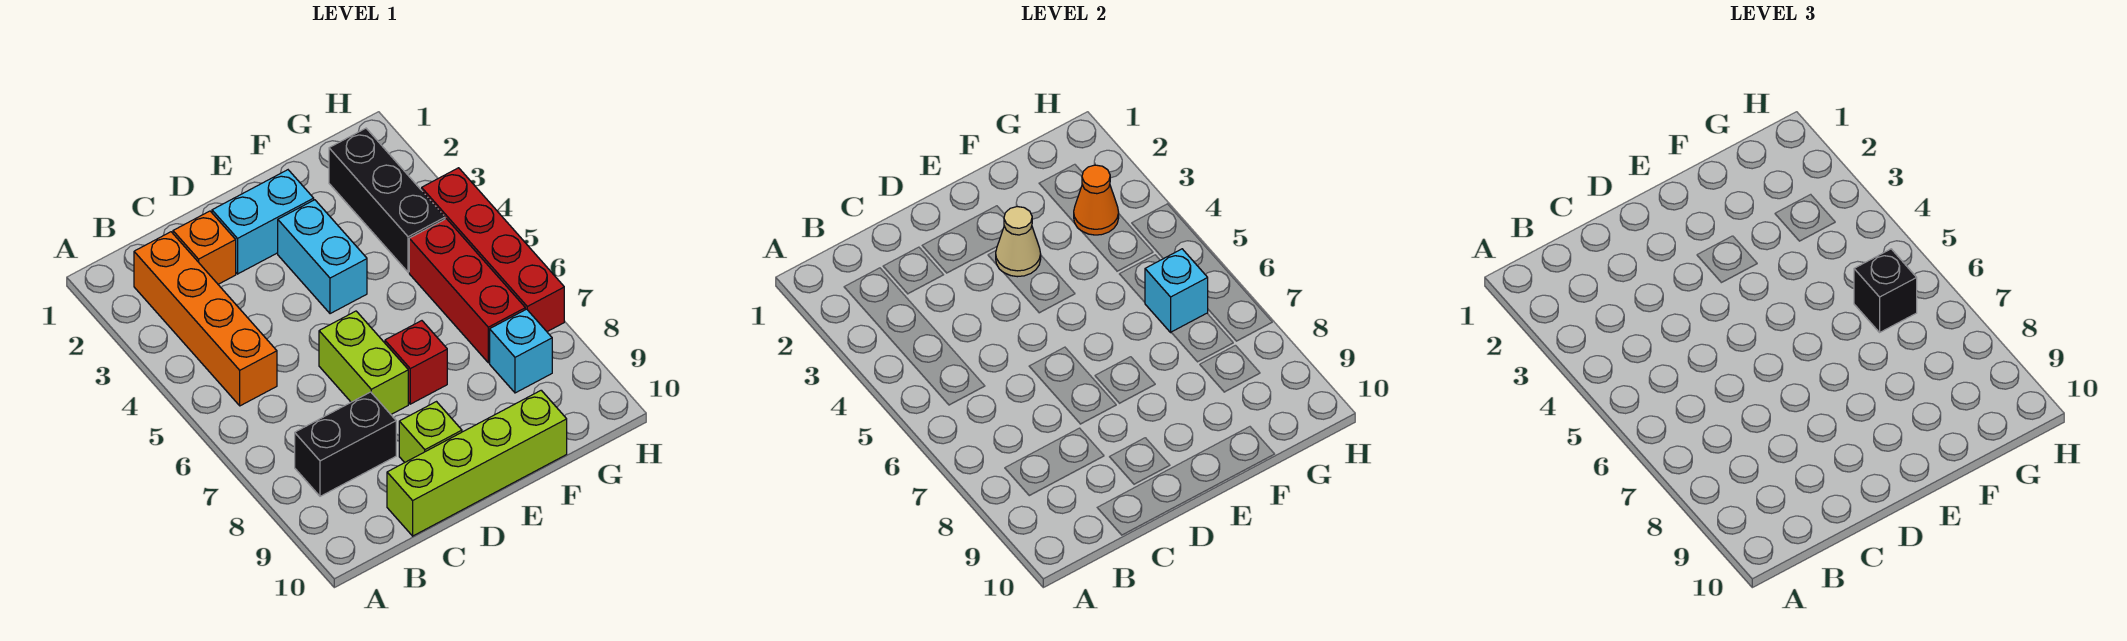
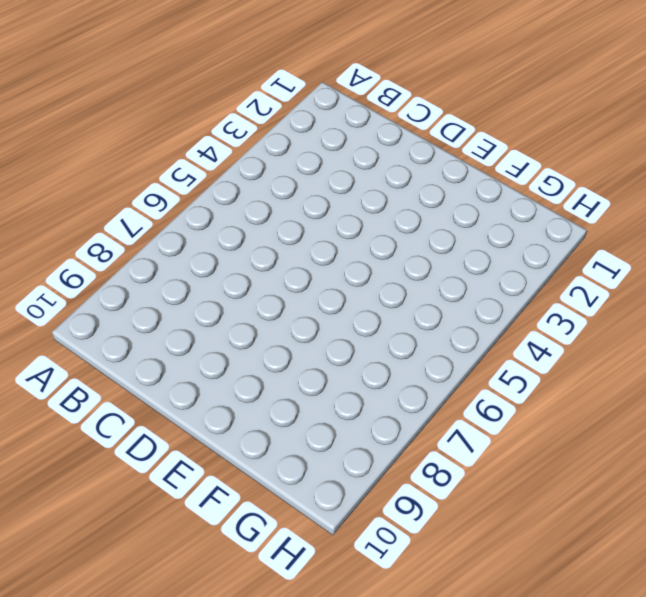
none -> orange brick B2:B5 level 1
none -> black brick B8:C8 level 1
none -> orange brick C2 level 1

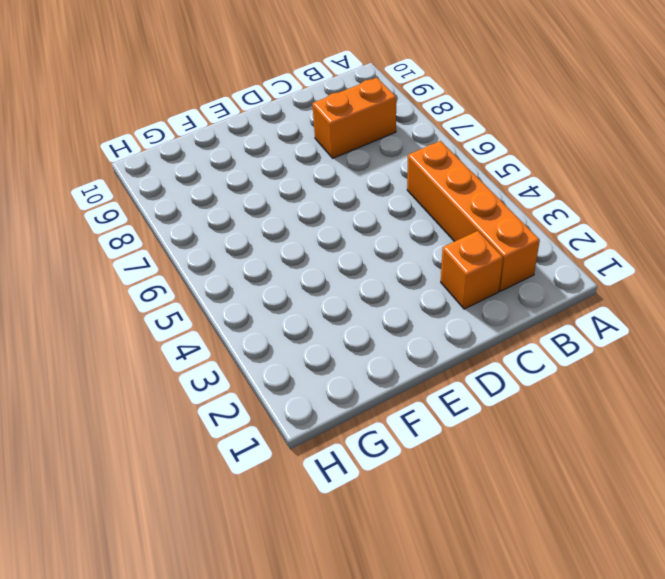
orange brick B8:C8 level 1 -> black brick B8:C8 level 1
none -> lime brick C10:F10 level 1
none -> cyan brick D2:E2 level 1
none -> lime brick D6:D7 level 1

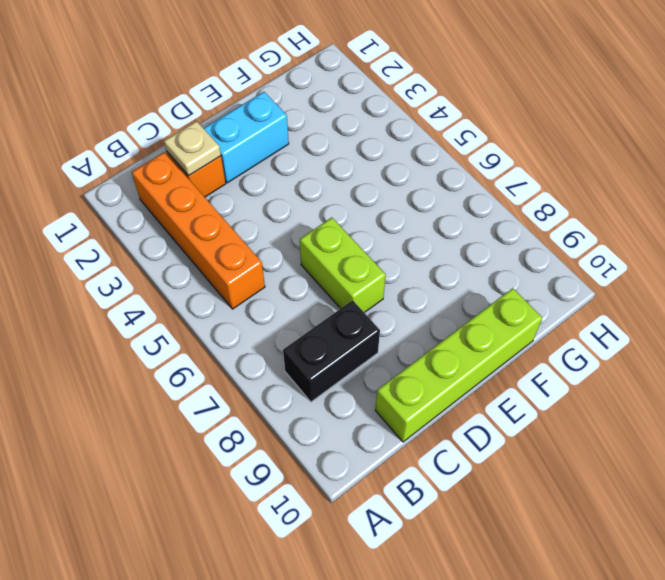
tan plate C2 level 2 -> none
none -> lime brick D9 level 1
none -> cyan brick E3:E4 level 1
none -> red brick E7 level 1

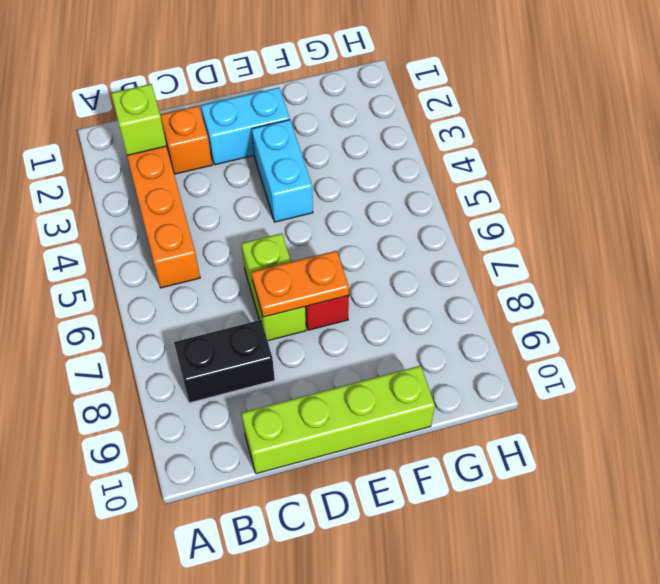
lime brick B2 level 2 -> lime brick D9 level 1
orange plate D7:E7 level 2 -> none
none -> black brick G2:G4 level 1
none -> red brick G5:G7 level 1
none -> cyan brick G8 level 1

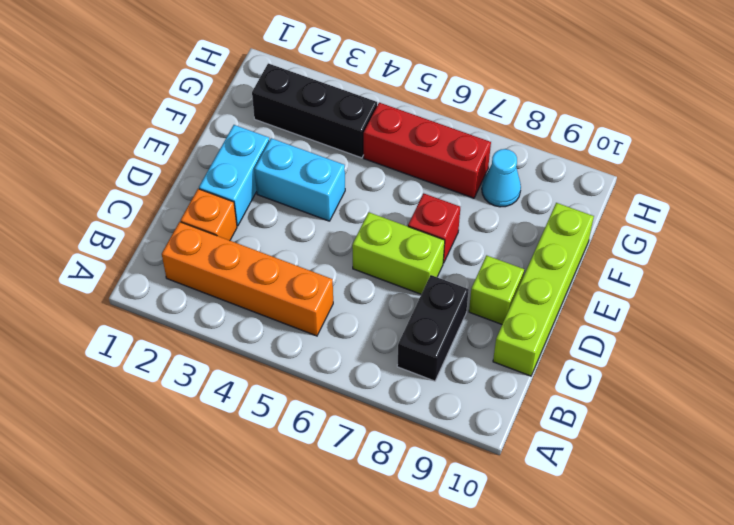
cyan cone G8 level 1 -> cyan brick G8 level 1
none -> red brick H4:H7 level 1
none -> tan cone E3 level 2
none -> orange cone G3 level 2

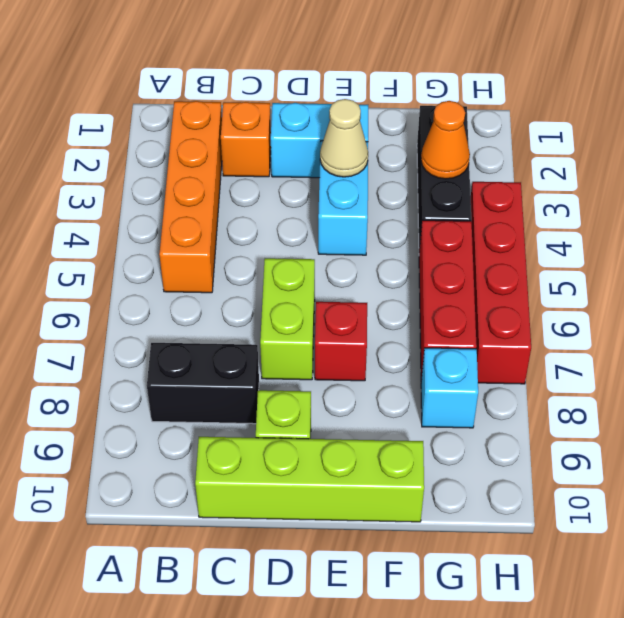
none -> cyan brick G6 level 2
none -> black brick G6 level 3

